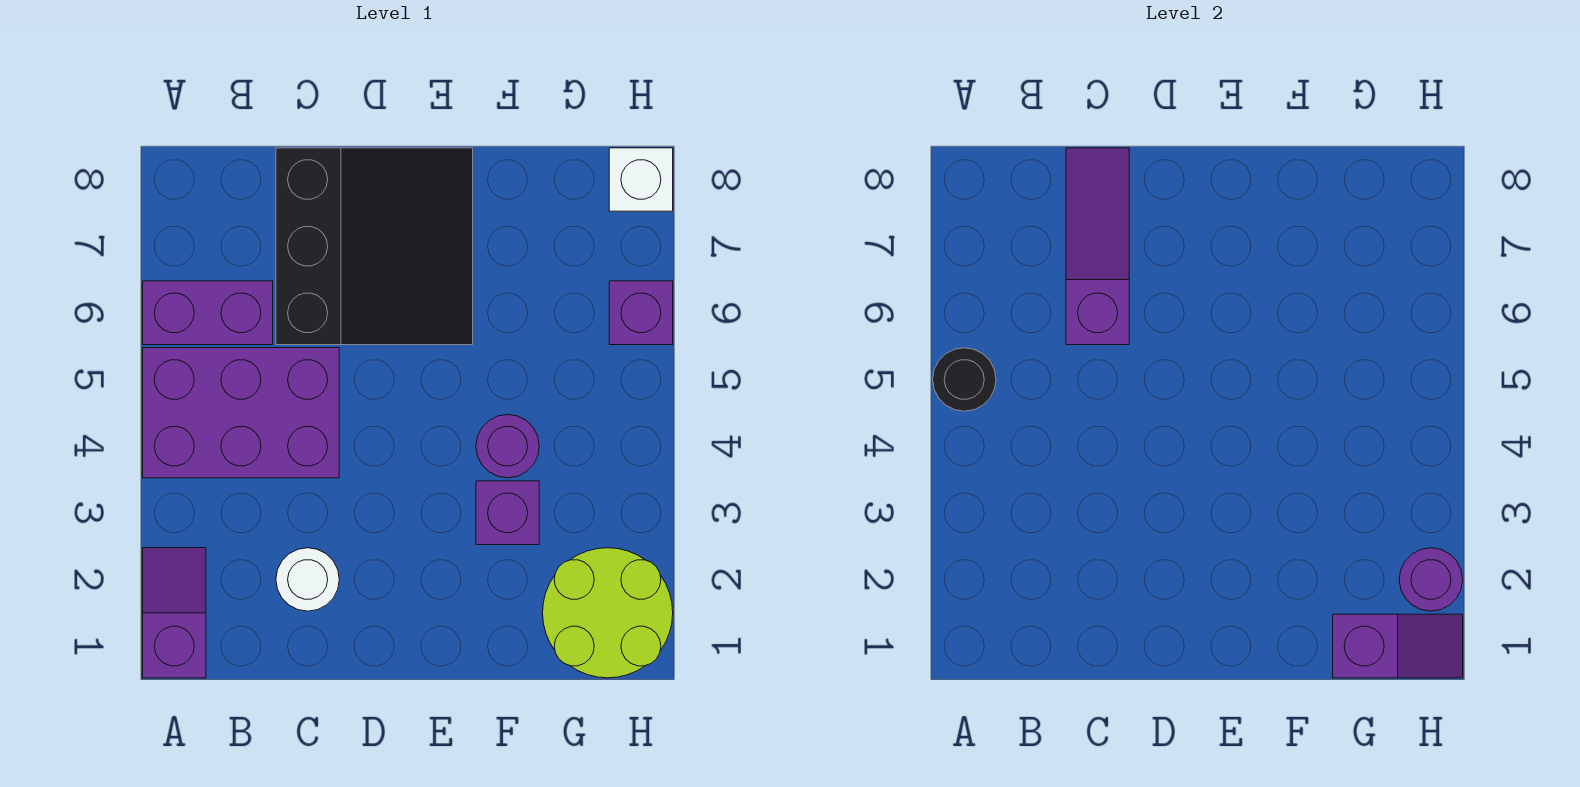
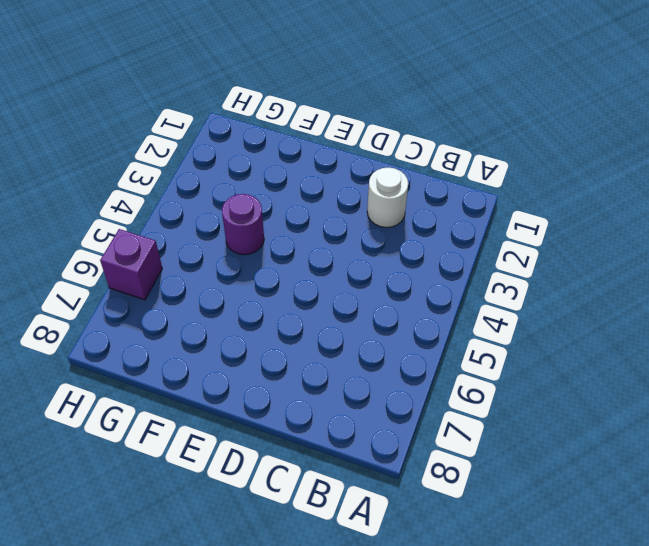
none -> purple slope A1:A2 level 1 top 1
none -> purple brick A4:C5 level 1
none -> purple brick A6:B6 level 1

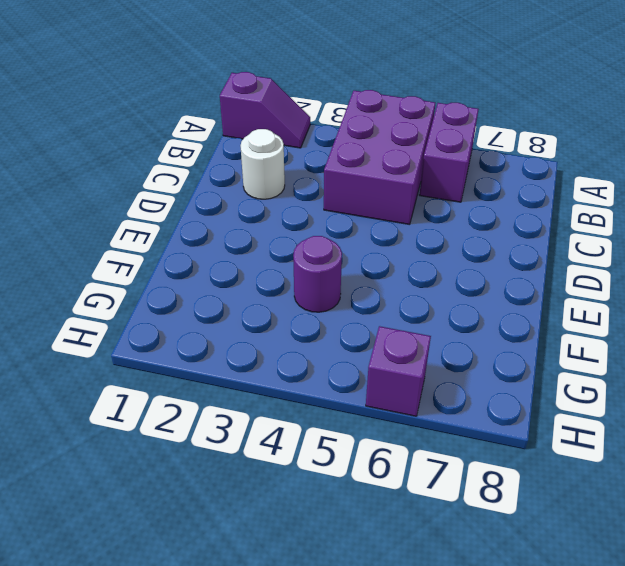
none -> black slope C6:E8 level 1 top C
none -> purple brick F3 level 1
none -> lime round brick G1:H2 level 1

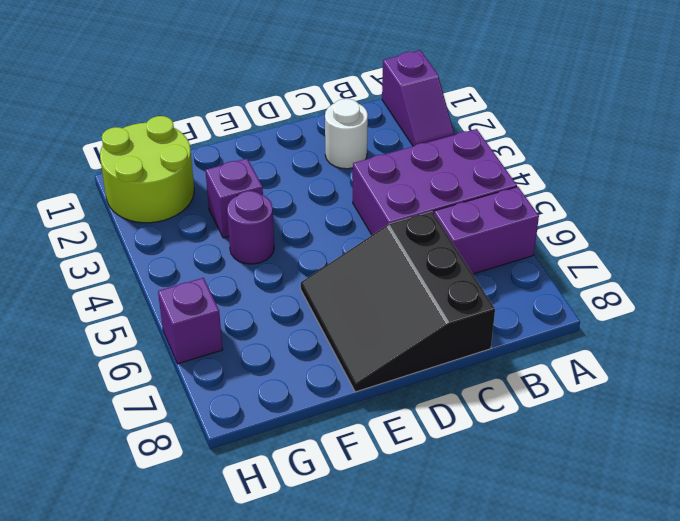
none -> white brick H8 level 1
none -> black round brick A5 level 2
none -> purple slope C6:C8 level 2 top 6

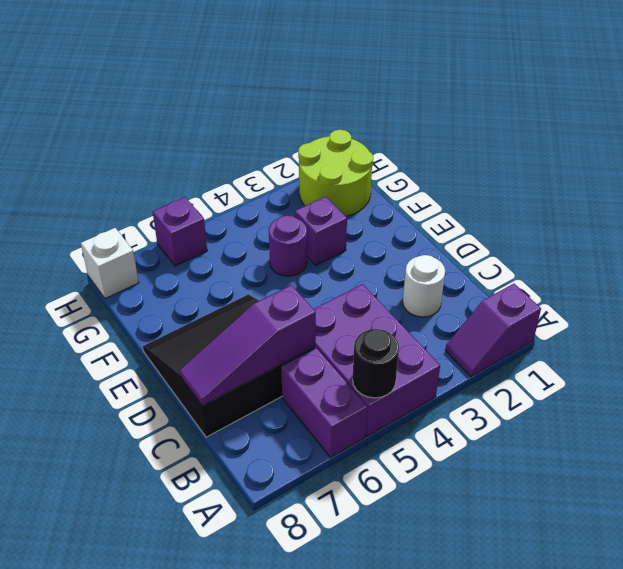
none -> purple slope G1:H1 level 2 top G
none -> purple round brick H2 level 2

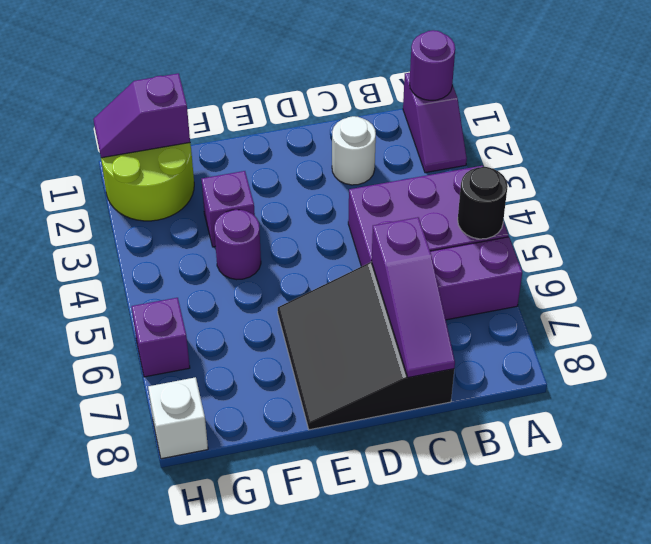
purple round brick A1 level 2 -> purple round brick H2 level 2

